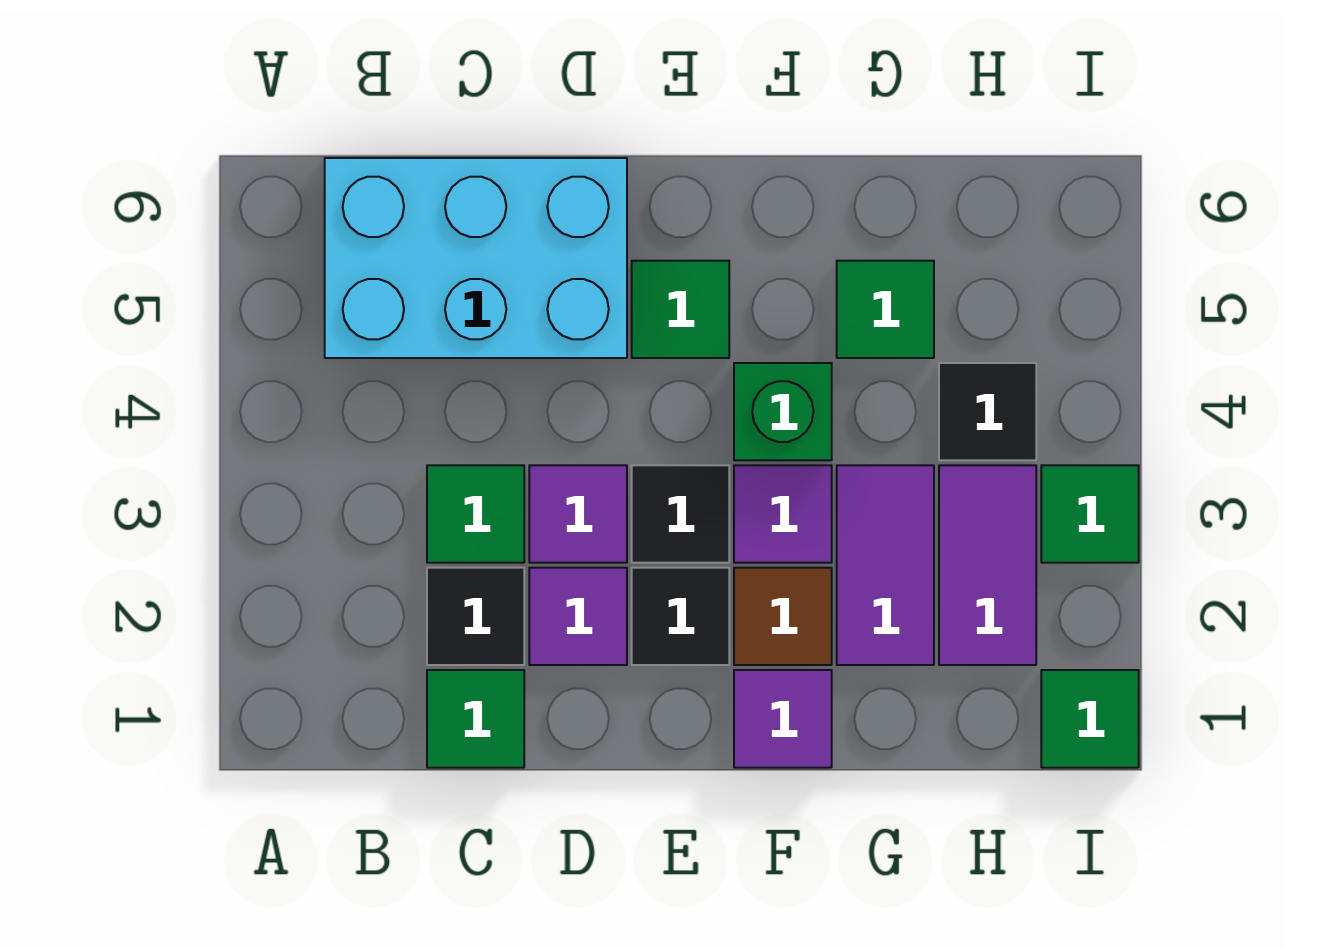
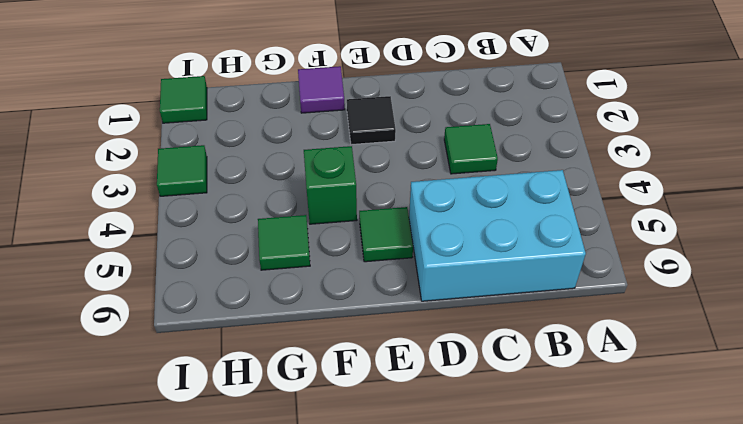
none -> green tile C1 level 1
none -> black tile C2 level 1
none -> purple tile D2 level 1

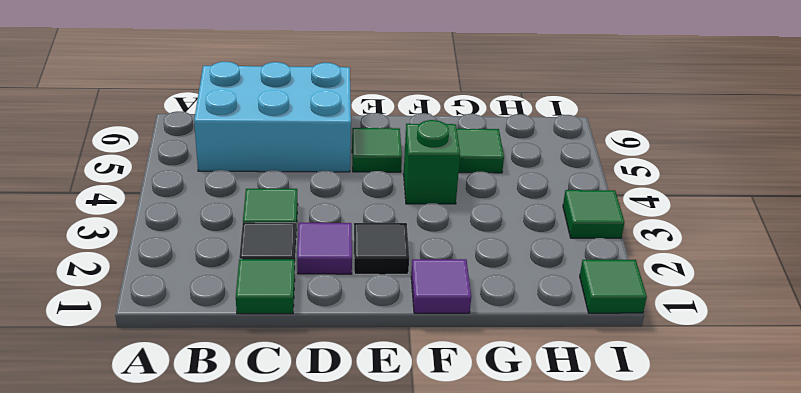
none -> purple tile D3 level 1
none -> black tile E3 level 1
none -> brown tile F2 level 1

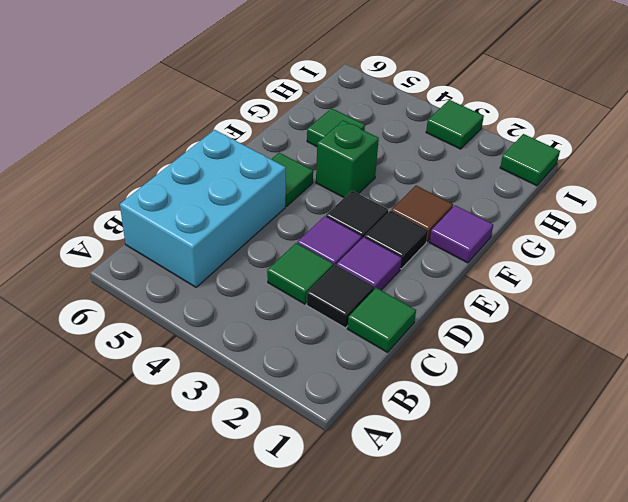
none -> purple tile F3 level 1
none -> purple tile G2:G3 level 1
none -> purple tile H2:H3 level 1

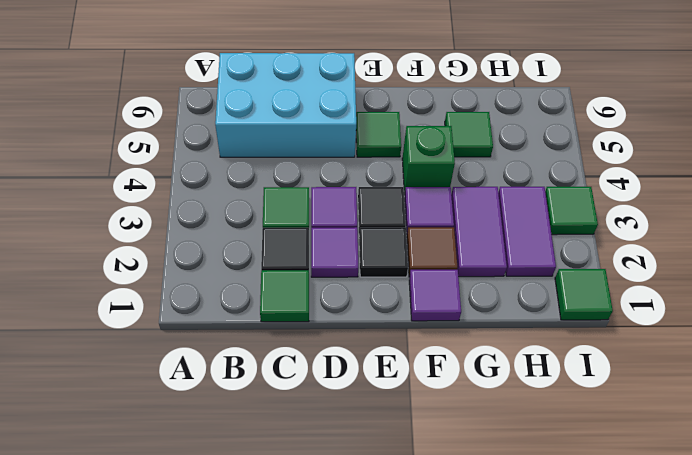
none -> black tile H4 level 1

